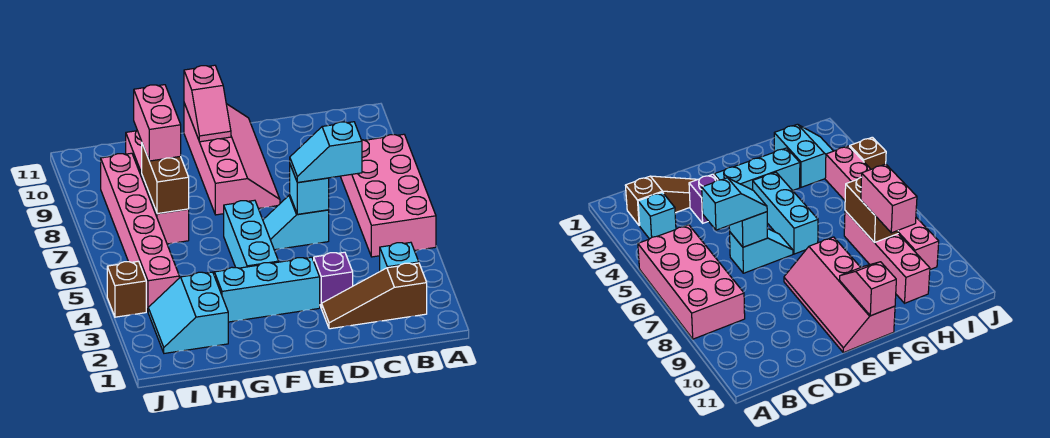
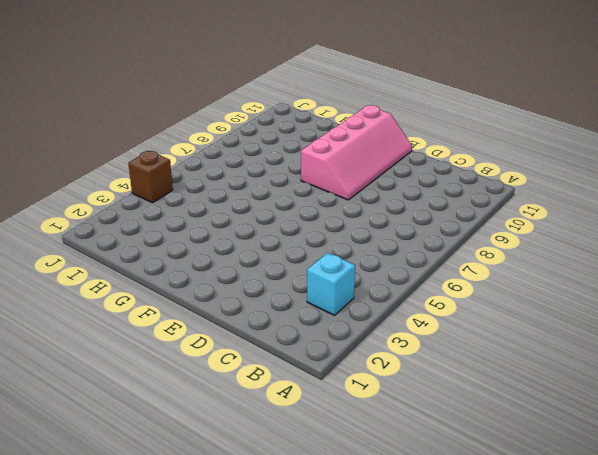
none -> pink brick A5:B8 level 1
none -> brown slope B2:D2 level 1 top B
none -> purple brick D3 level 1

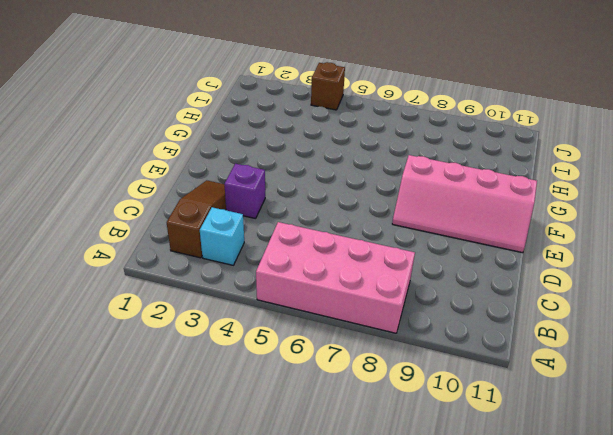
none -> cyan slope D6:E6 level 1 top D
none -> cyan brick E3:G3 level 1
none -> cyan brick F4:F6 level 1

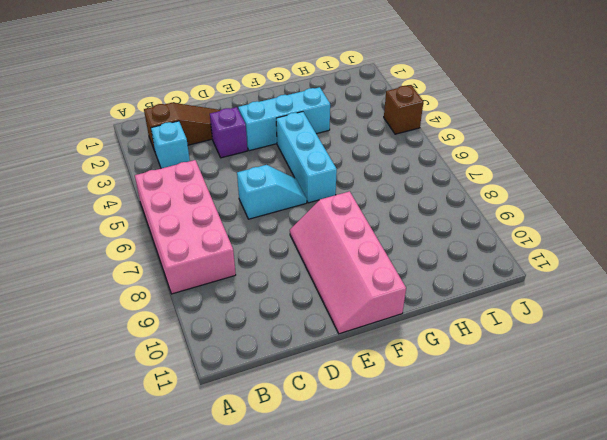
none -> cyan slope H2:I3 level 1 top H
none -> pink brick H7:H10 level 1
none -> pink brick I4:I9 level 1

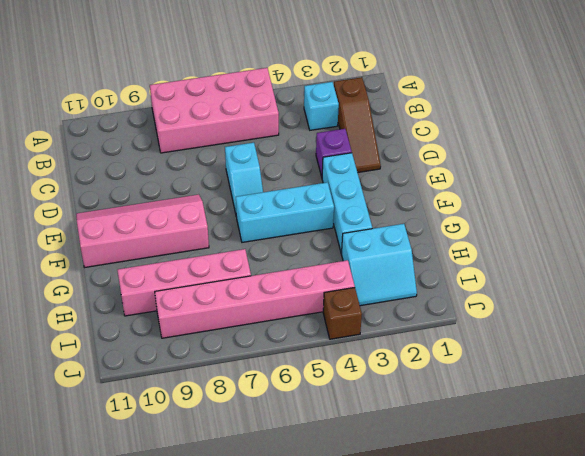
none -> cyan brick D6 level 2
none -> pink slope F10:F11 level 2 top 11
none -> brown brick H7:H8 level 2

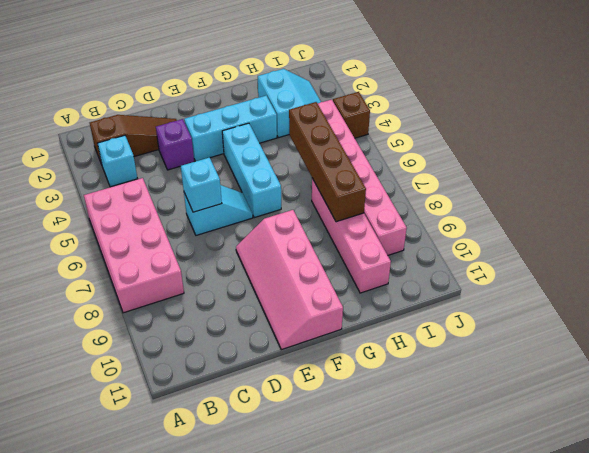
brown brick H5:H8 level 2 -> brown brick H7:H8 level 2
none -> pink slope F10:F11 level 2 top 11
none -> cyan slope C6:D6 level 3 top C
none -> pink brick H8:H9 level 3

